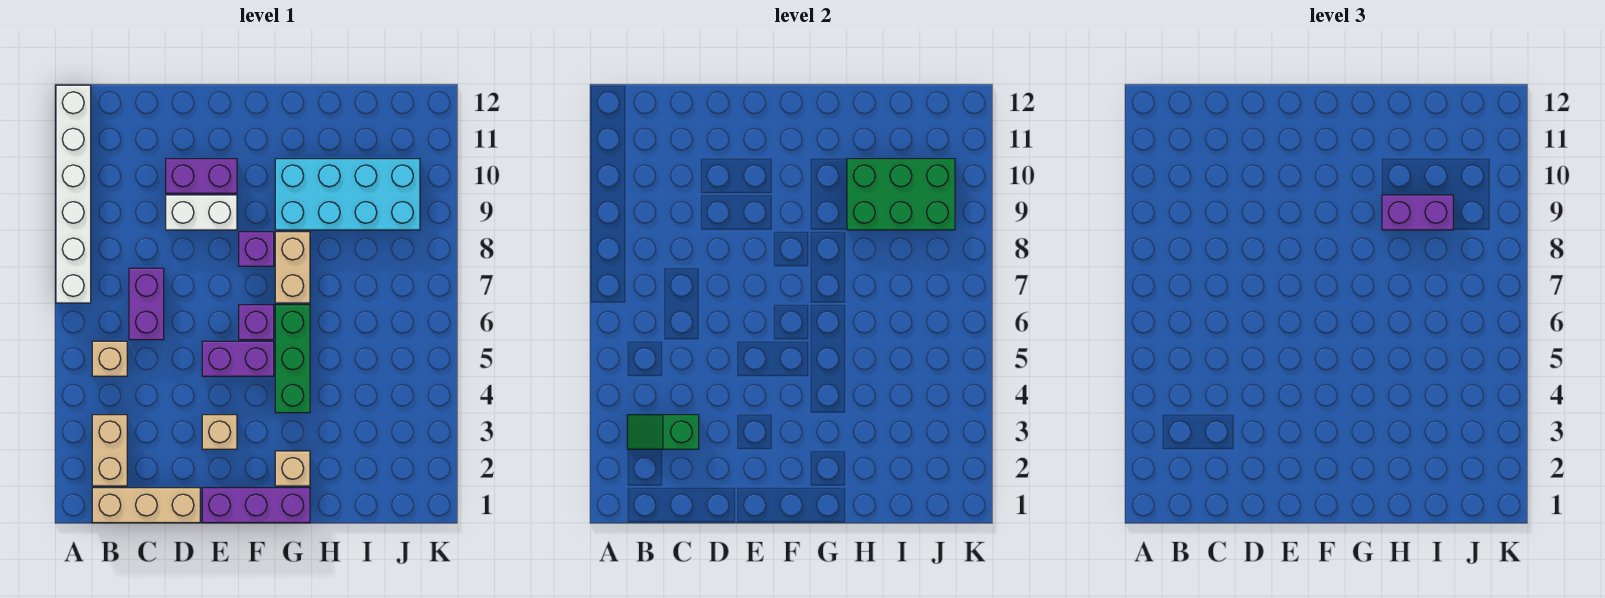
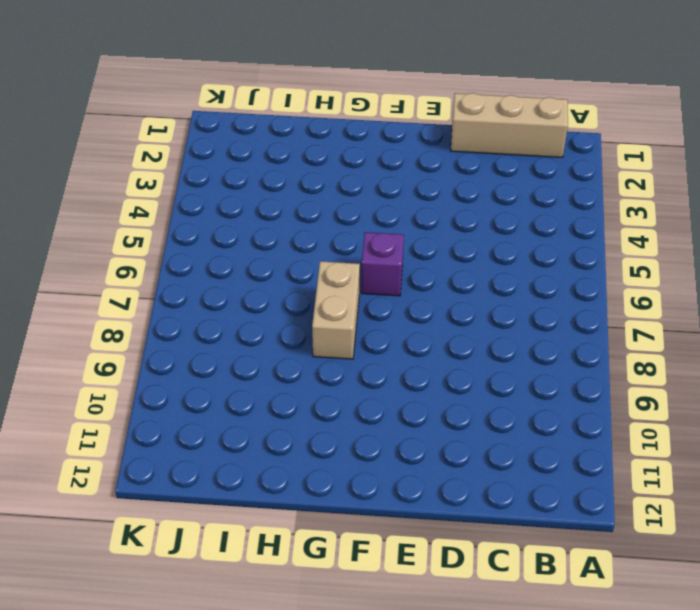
none -> white brick A7:A12 level 1
none -> tan brick B2:B3 level 1
none -> tan brick B5 level 1

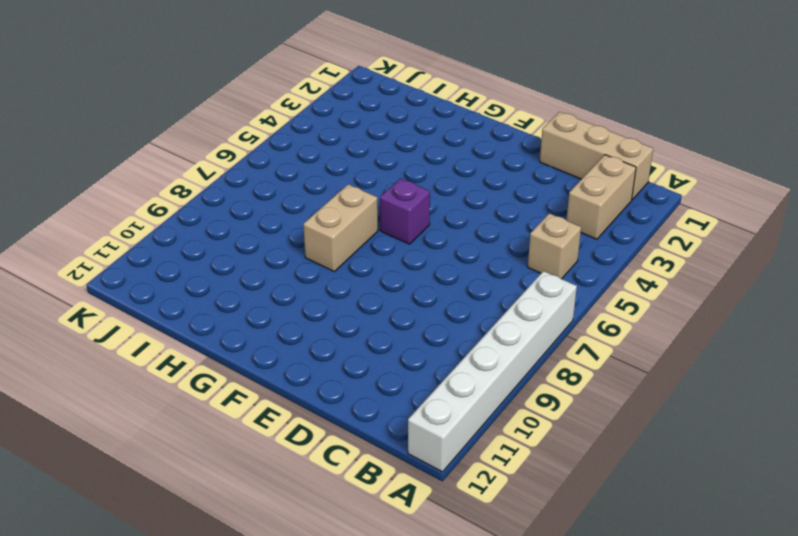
none -> purple brick C6:C7 level 1
none -> white brick D9:E9 level 1
none -> purple brick D10:E10 level 1

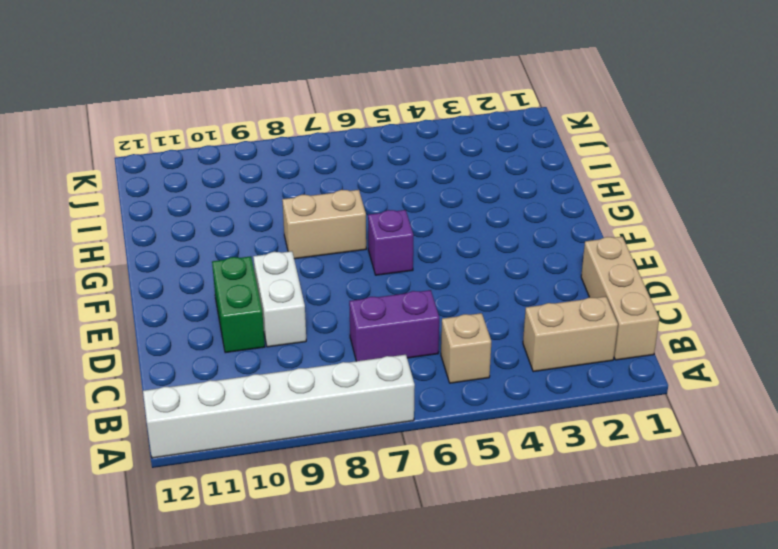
green brick D10:E10 level 1 -> purple brick D10:E10 level 1
none -> purple brick E1:G1 level 1
none -> tan brick E3 level 1
none -> purple brick E5:F5 level 1

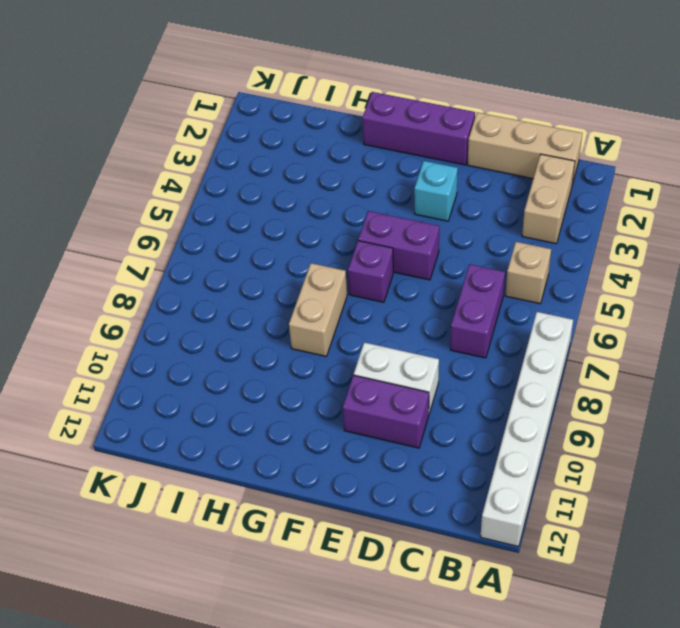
cyan brick E3 level 1 -> tan brick E3 level 1
none -> purple brick F8 level 1
none -> tan brick G2 level 1
none -> green brick G4:G6 level 1

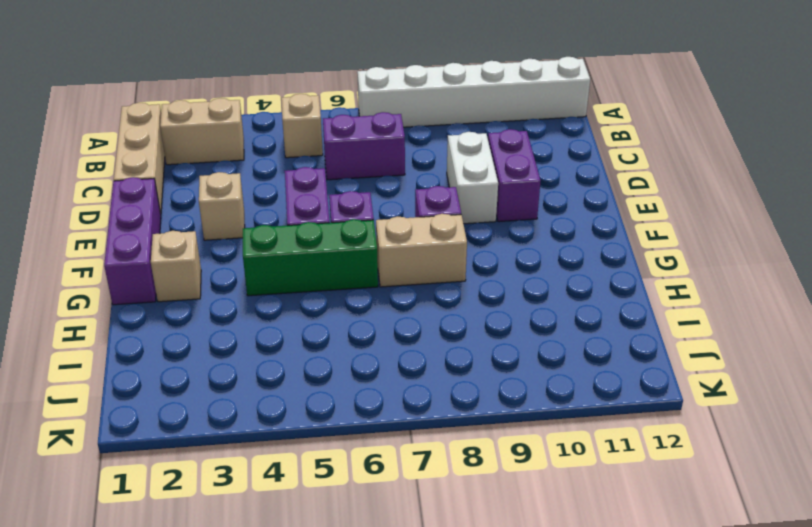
none -> cyan brick G9:J10 level 1
none -> green slope B3:C3 level 2 top C
none -> green brick H9:J10 level 2

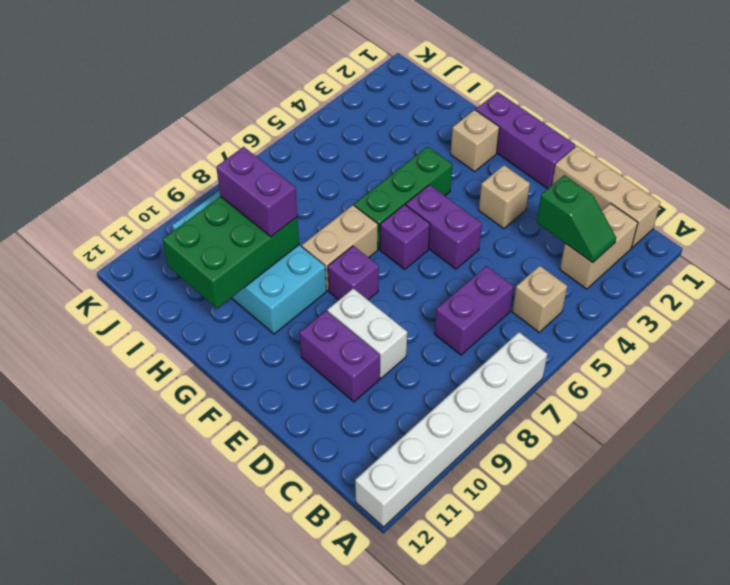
green brick H9:I11 level 2 -> green brick H9:J10 level 2

